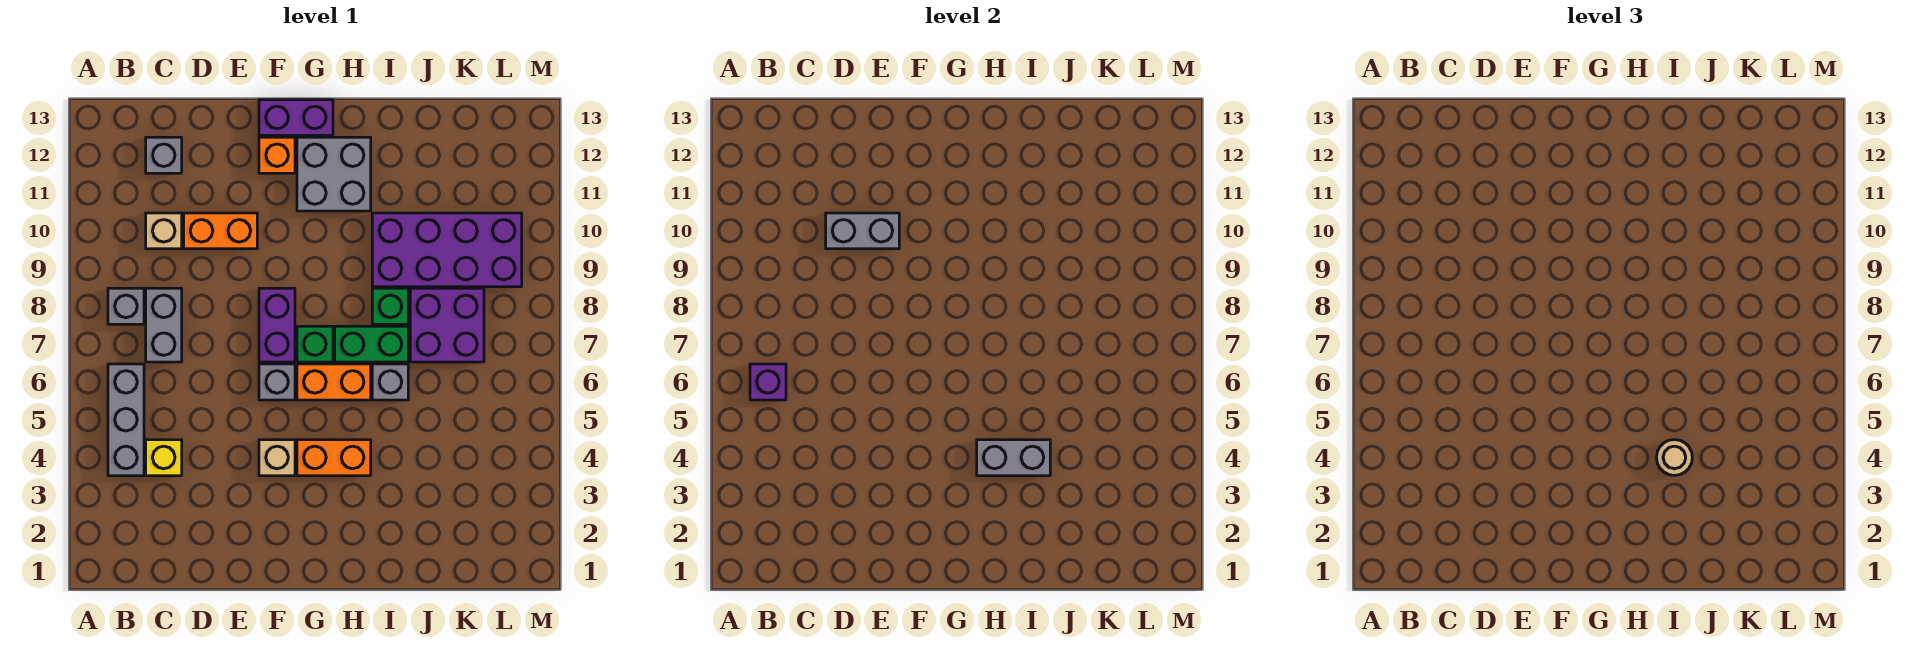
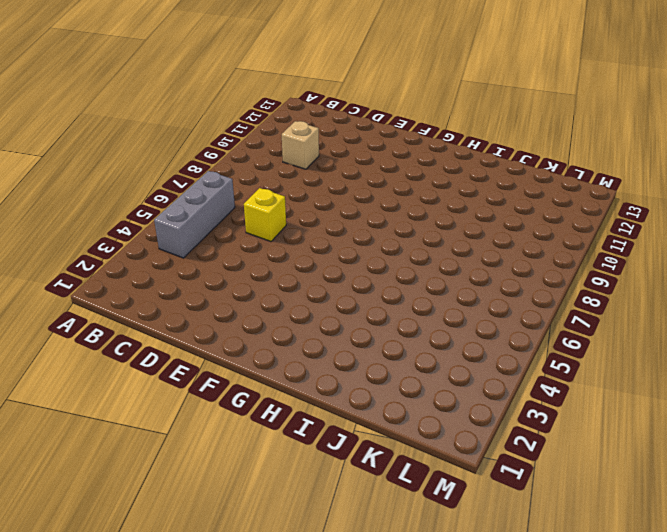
yellow brick D6 level 1 -> yellow brick C4 level 1
none -> grey brick B8 level 1
none -> grey brick C7:C8 level 1
none -> grey brick C12 level 1

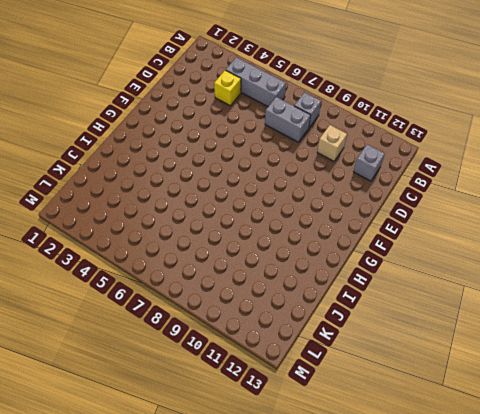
none -> orange brick D10:E10 level 1
none -> tan brick F4 level 1
none -> grey brick F6 level 1

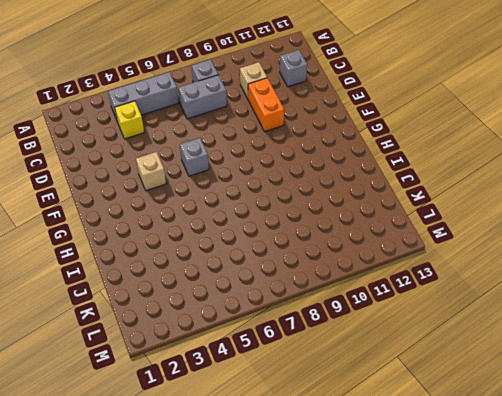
none -> purple brick F7:F8 level 1
none -> orange brick F12 level 1
none -> purple brick F13:G13 level 1

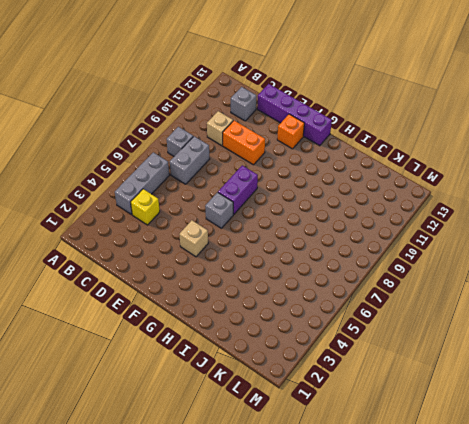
purple brick D13:G13 level 1 -> purple brick F13:G13 level 1
none -> orange brick G4:H4 level 1
none -> orange brick G6:H6 level 1
none -> green brick G7 level 1

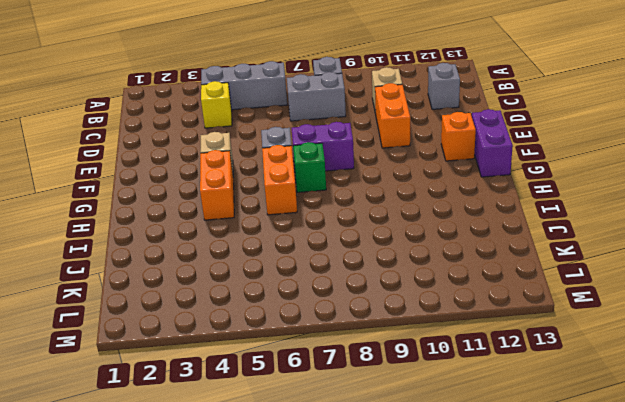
none -> grey brick G11:H12 level 1
none -> green brick H7:I7 level 1
none -> grey brick I6 level 1

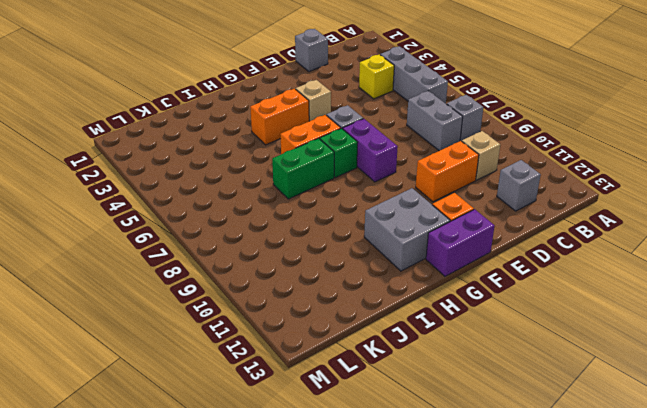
grey brick D1 level 1 -> grey brick I6 level 1
none -> green brick I8 level 1
none -> purple brick I9:L10 level 1
none -> purple brick J7:K8 level 1

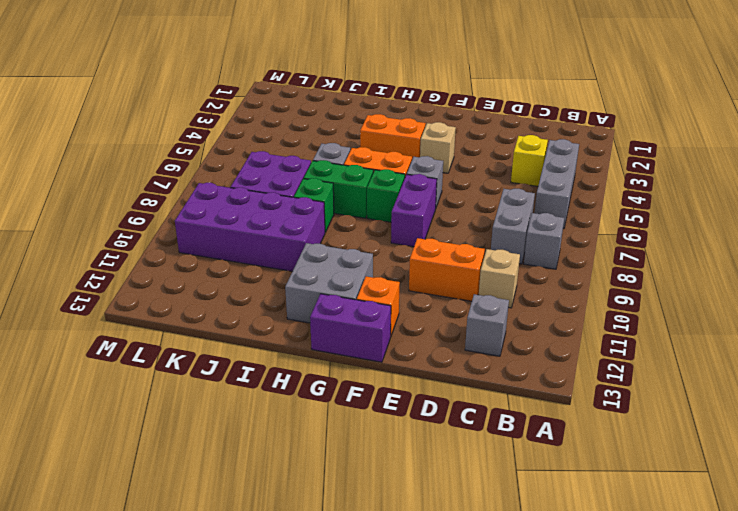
none -> purple brick B6 level 2
none -> grey brick D10:E10 level 2
none -> grey brick H4:I4 level 2

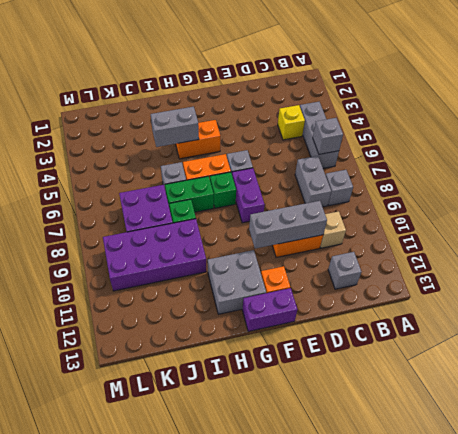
grey brick B6 level 2 -> purple brick B6 level 2
grey brick D10:F10 level 2 -> grey brick D10:E10 level 2
none -> tan brick F4 level 1
none -> tan round brick I4 level 3

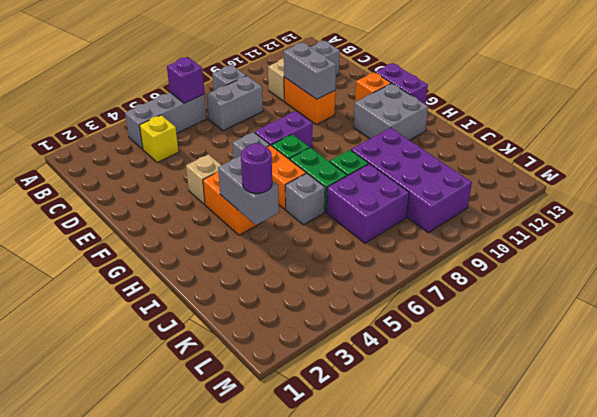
purple round brick I4 level 3 -> tan round brick I4 level 3

